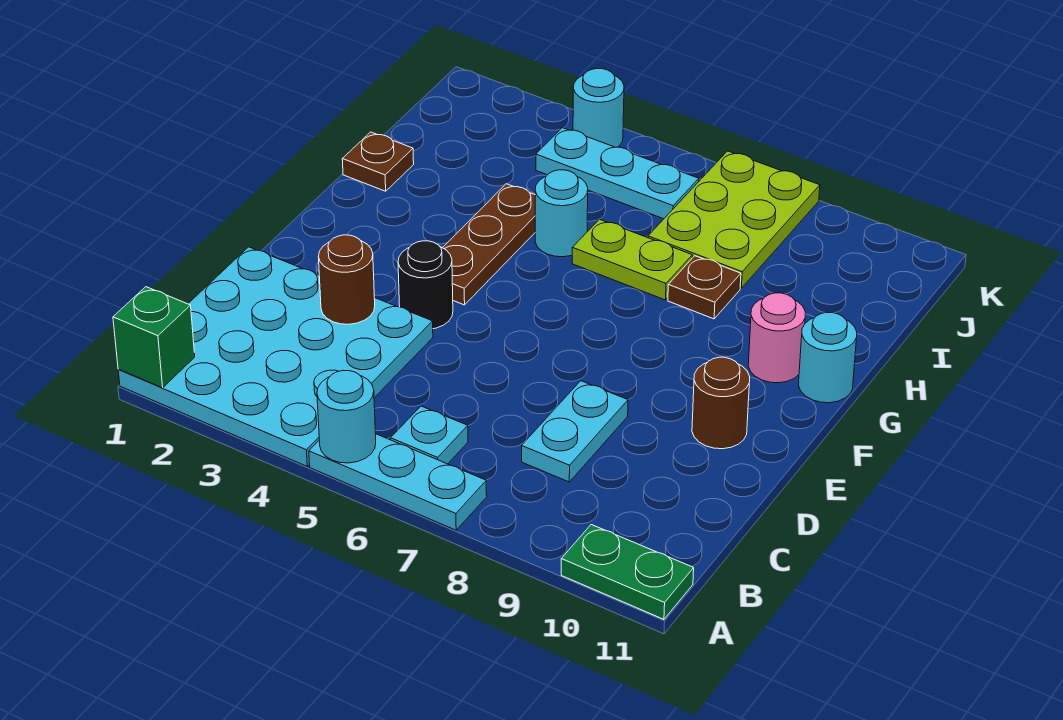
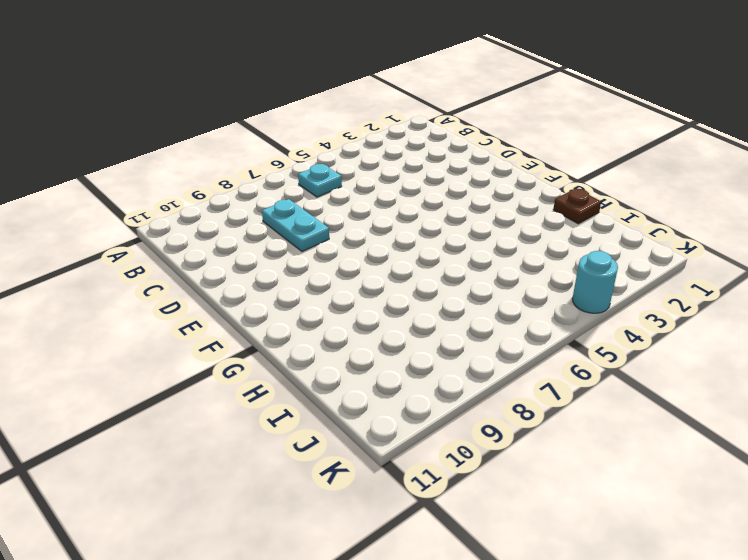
none -> cyan plate A1:D4 level 1
none -> cyan plate A5:A7 level 1
none -> green plate A10:A11 level 1

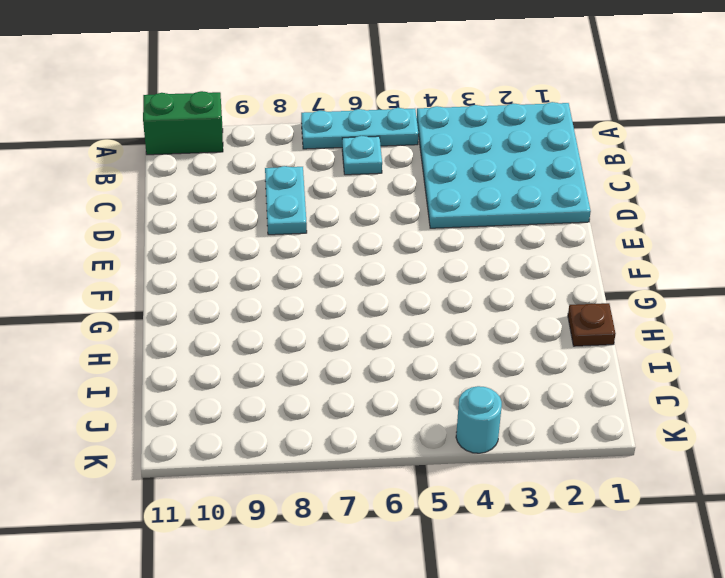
green brick A10:A11 level 1 -> green plate A10:A11 level 1
none -> black round brick E4 level 1
none -> brown round brick E10 level 1
none -> brown plate F4:H4 level 1

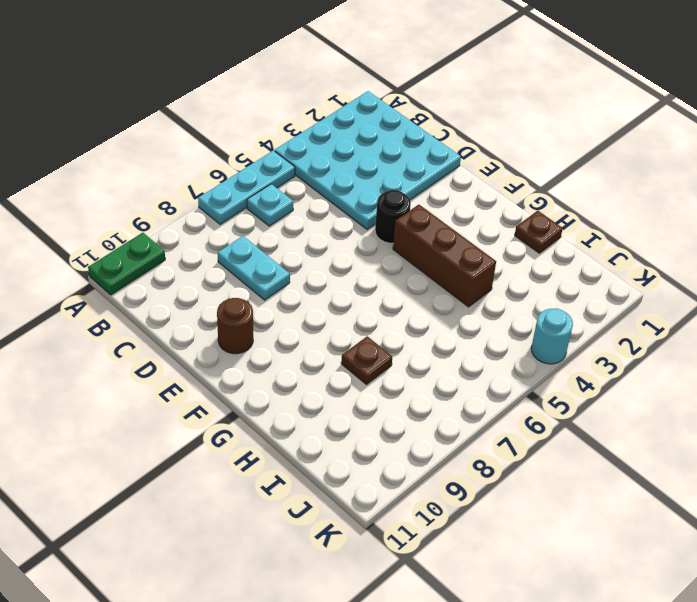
brown brick F4:H4 level 1 -> brown plate F4:H4 level 1
none -> pink round brick G10 level 1
none -> cyan round brick G11 level 1
none -> cyan round brick H5 level 1

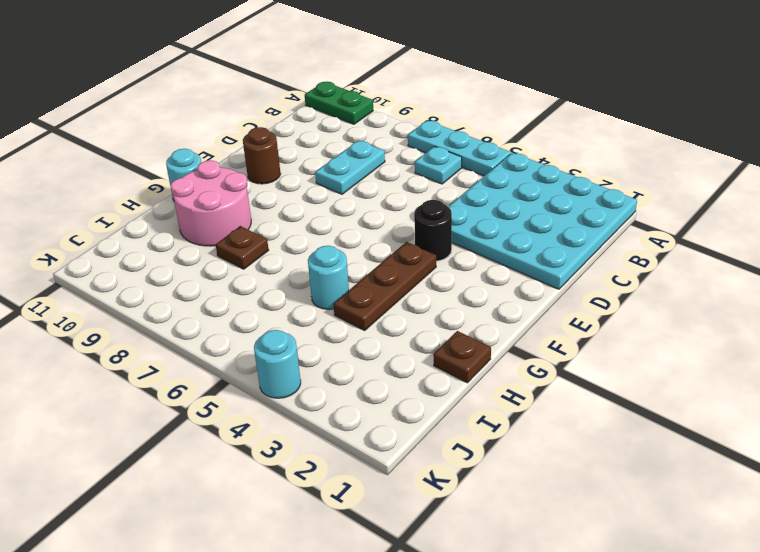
pink round brick G9:H10 level 1 -> pink round brick G10 level 1
none -> lime plate H6:H7 level 1
none -> lime plate I7:K8 level 1
none -> cyan plate J4:J6 level 1

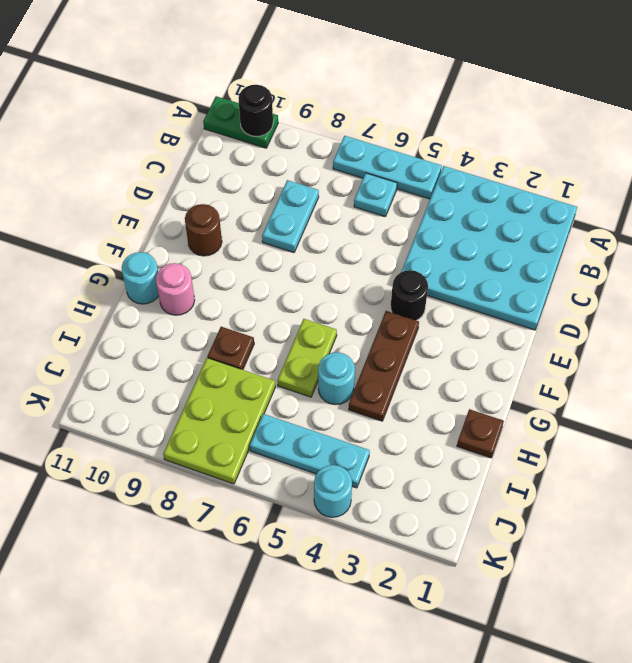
black round brick A10 level 2 -> none
lime plate G6:H6 level 1 -> lime plate H6:H7 level 1
none -> green brick A1 level 2
none -> cyan round brick A5 level 2
none -> brown round brick D3 level 2

